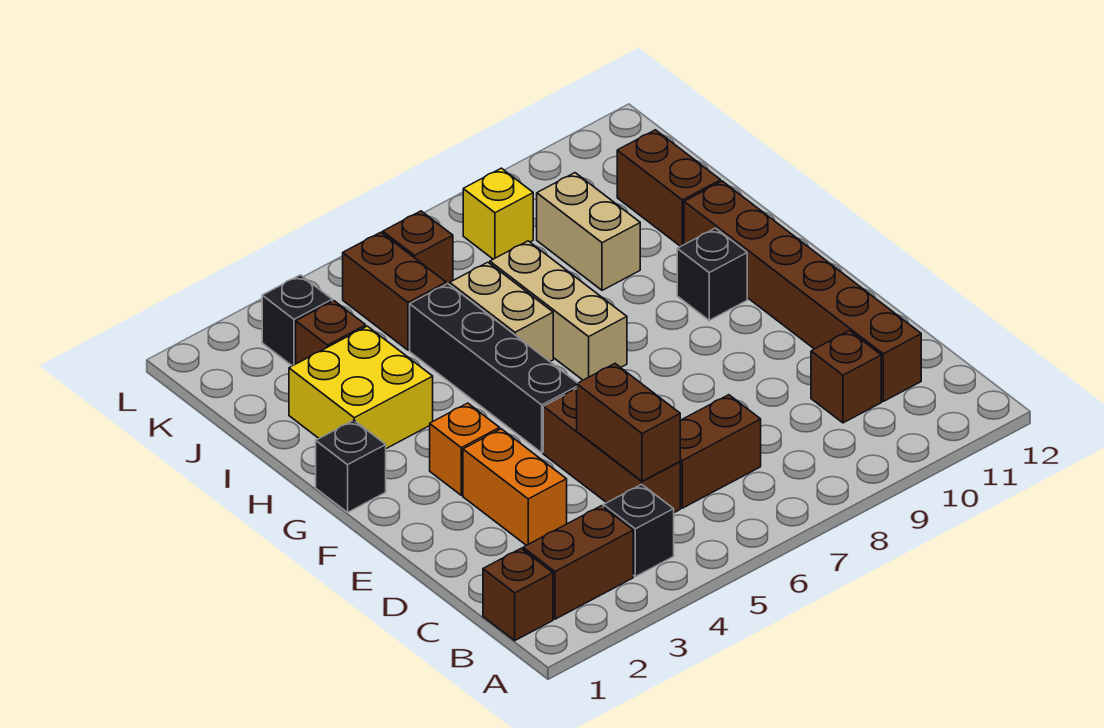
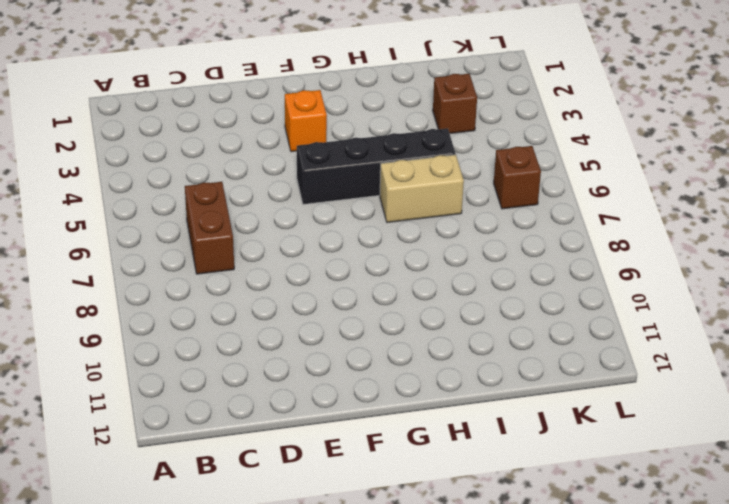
none -> brown brick B1 level 1
none -> brown brick B2:B3 level 1
none -> black brick B4 level 1

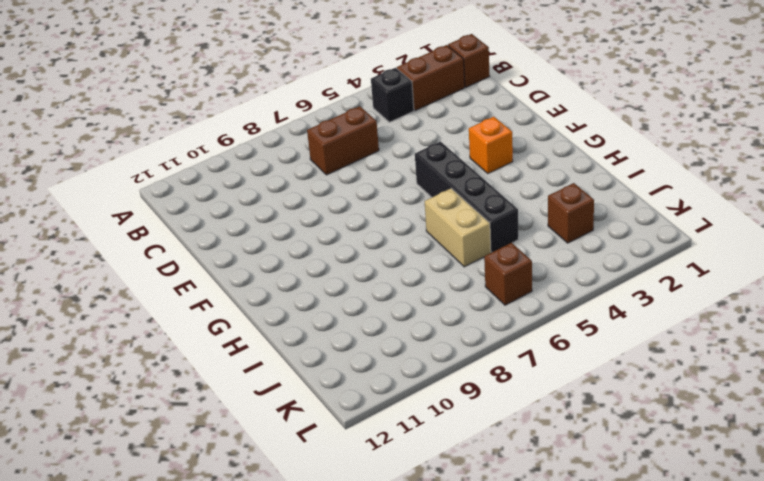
none -> brown brick C5:E5 level 1
none -> brown brick C10 level 1
none -> brown brick C11:H11 level 1

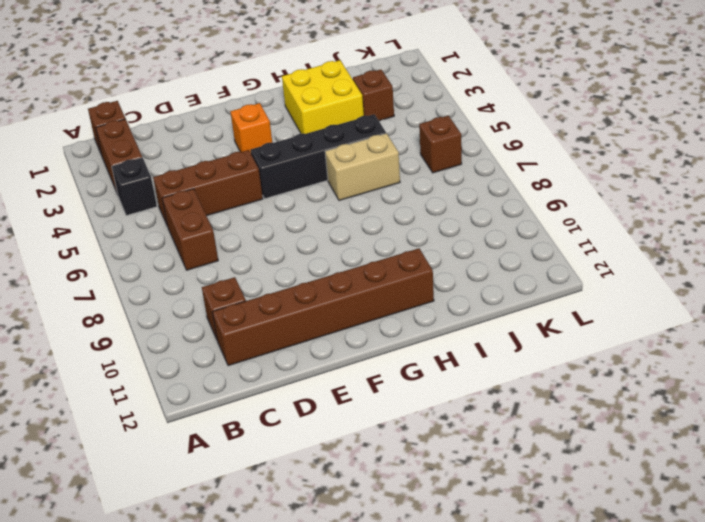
none -> orange brick D3:E3 level 1
none -> black brick G1 level 1
none -> tan brick G7:I7 level 1

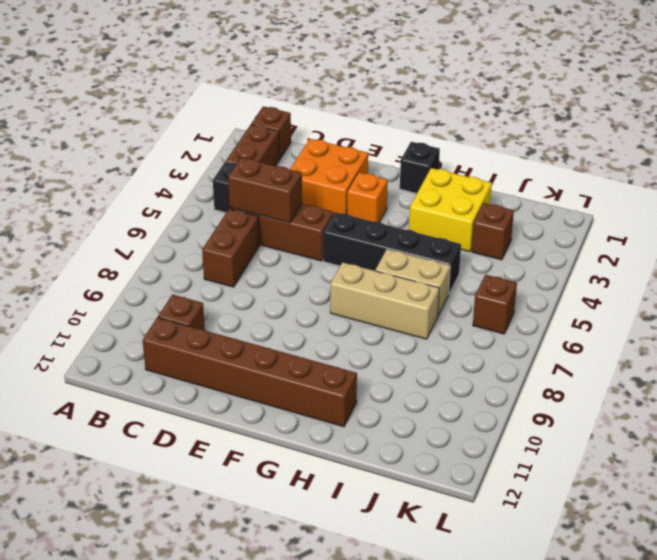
orange brick D2:E3 level 1 -> orange brick D3:E3 level 1
none -> black brick G10 level 1
none -> tan brick I9:J9 level 1
none -> brown brick I11:J11 level 1

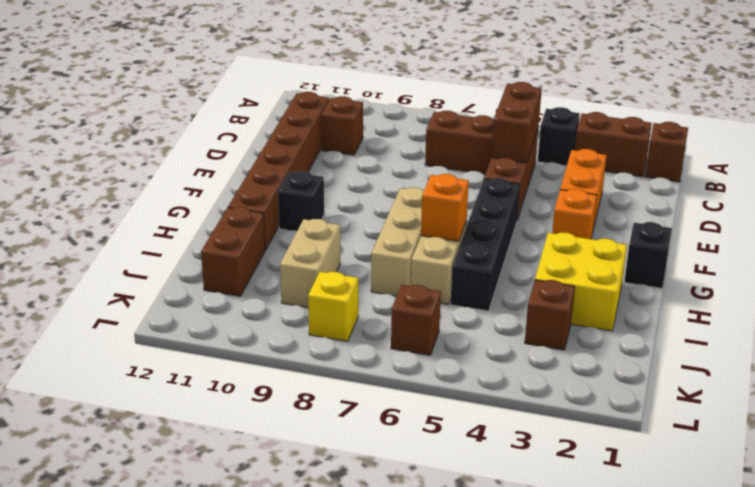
orange brick H6 level 2 -> none
none -> brown brick J5:K5 level 1
none -> black brick K3 level 1

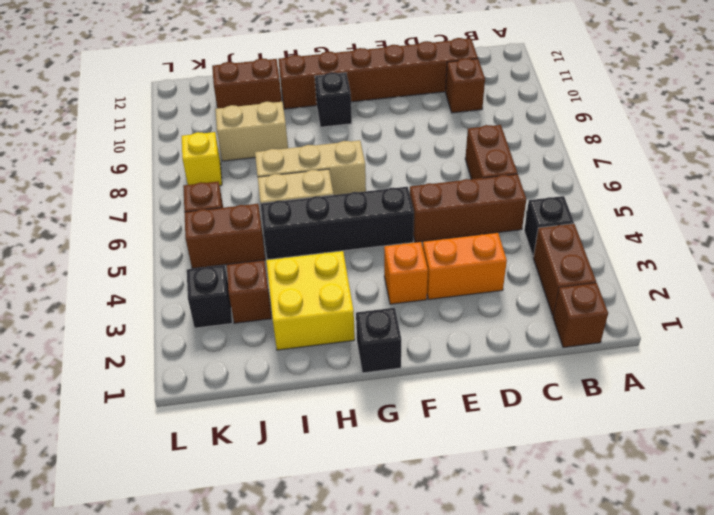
none -> brown brick C5:D5 level 2

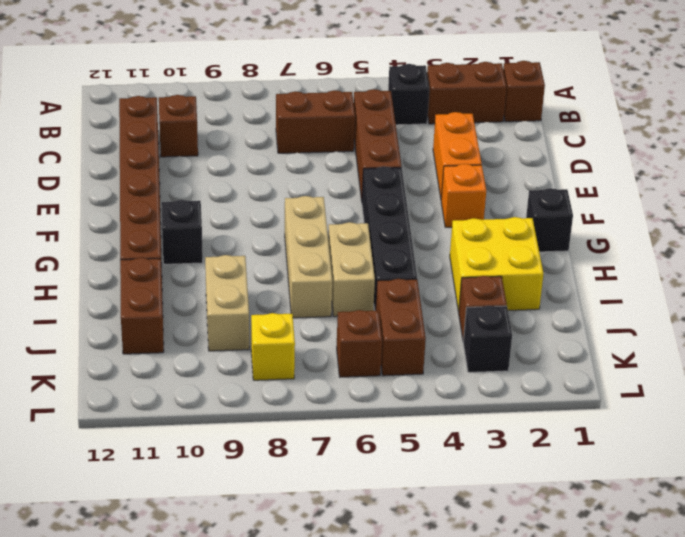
none -> brown brick C5:D5 level 2

